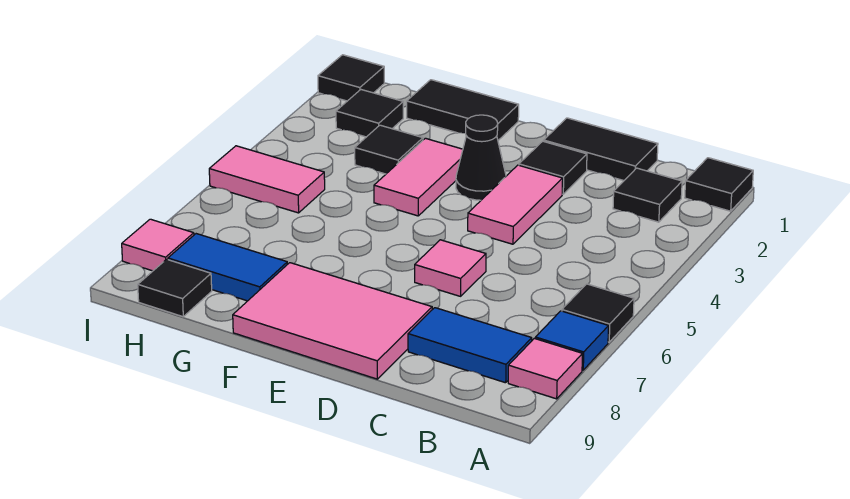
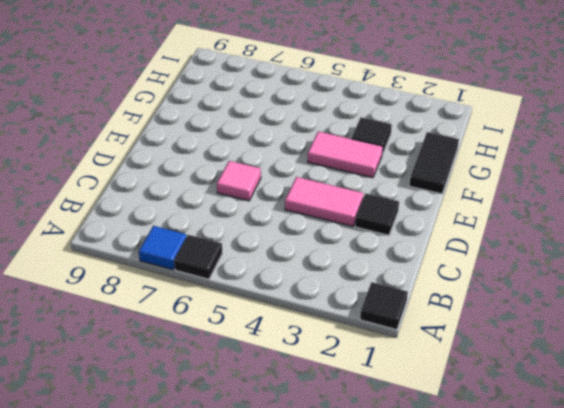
none -> pink tile A8 level 1
none -> black tile B2 level 1
none -> blue tile B8:C8 level 1

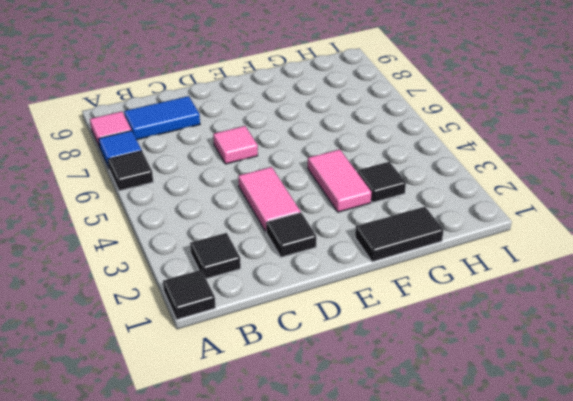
none -> black tile C1:D1 level 1
none -> pink tile D8:F9 level 1
none -> black cone E3 level 1

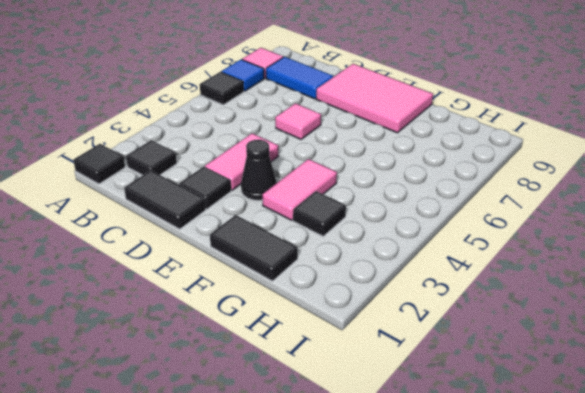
none -> blue tile G8:H8 level 1
none -> black tile H2 level 1
none -> pink tile H5:I5 level 1

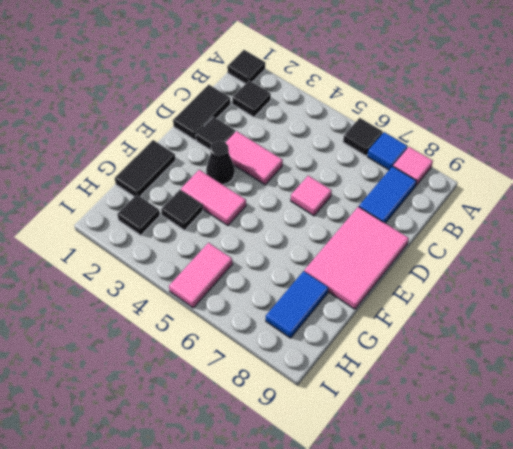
none -> black tile H9 level 1
none -> black tile I1 level 1
none -> pink tile I8 level 1

